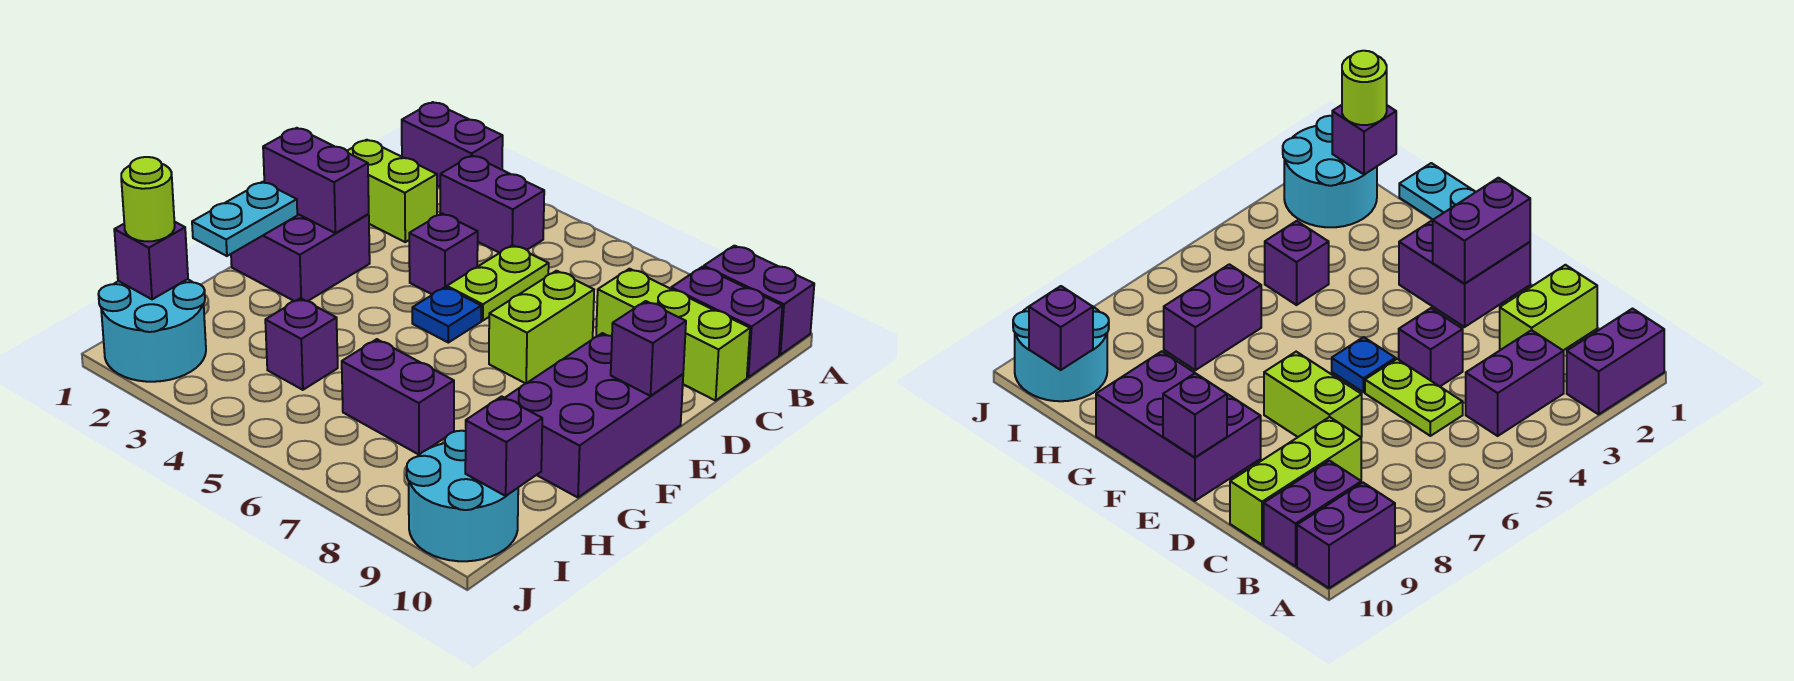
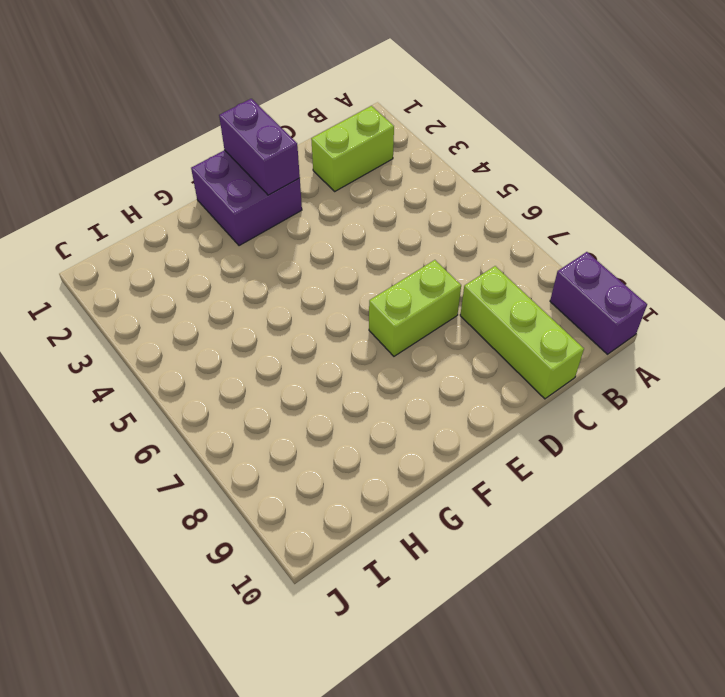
lime brick B2:C2 level 1 -> lime brick C1:C2 level 1
none -> purple brick A1:A2 level 1
none -> purple brick B3:B4 level 1
none -> purple brick B9:B10 level 1

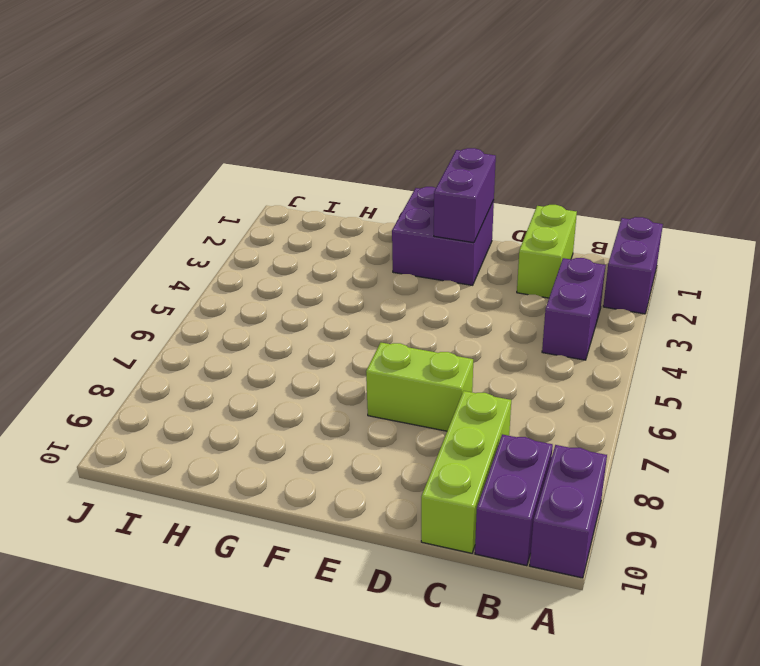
none -> lime plate C5:D5 level 1
none -> purple brick D4 level 1
none -> blue plate E5 level 1

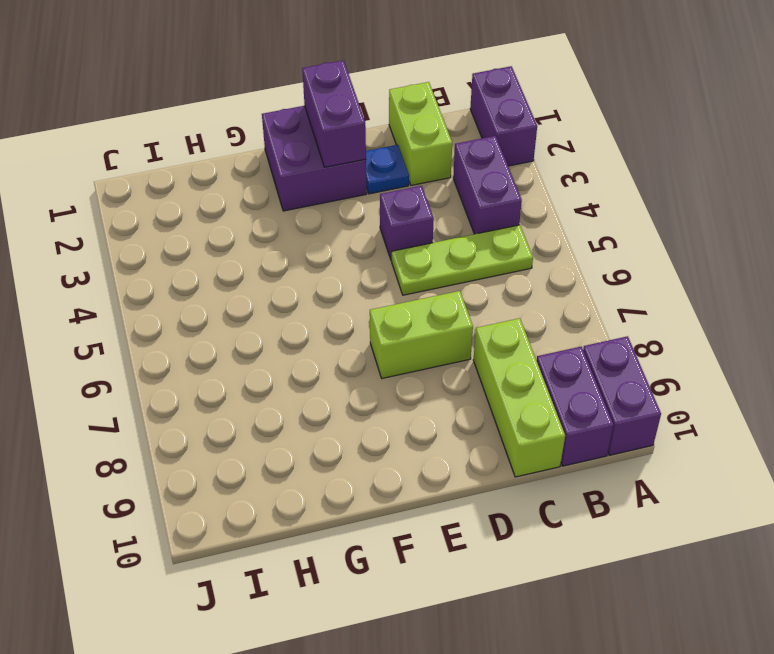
lime plate B5:D5 level 1 -> lime plate C5:D5 level 1
blue plate D2 level 1 -> blue plate E5 level 1
none -> purple brick E9:G10 level 1
none -> purple brick H4 level 1
none -> purple brick H6:H7 level 1

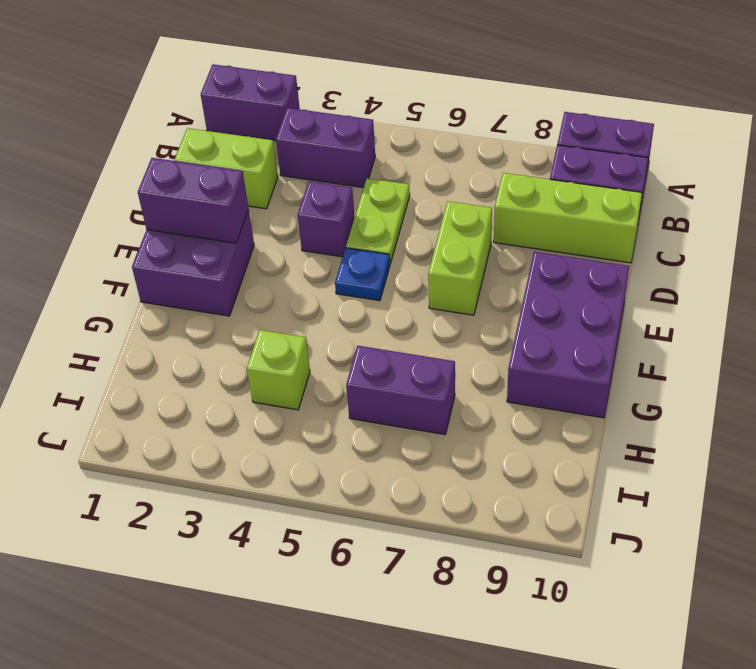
lime brick H4 level 1 -> purple brick H4 level 1
none -> cyan round brick I1:J2 level 1
none -> cyan round brick I9:J10 level 1
none -> purple brick E10 level 2

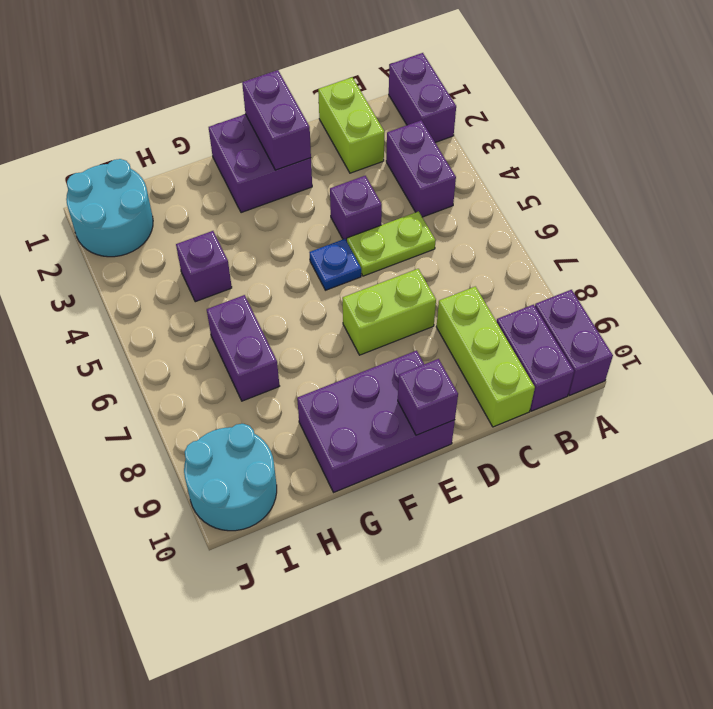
none -> cyan plate F1:G1 level 2
none -> purple brick I1 level 2
none -> purple brick I10 level 2

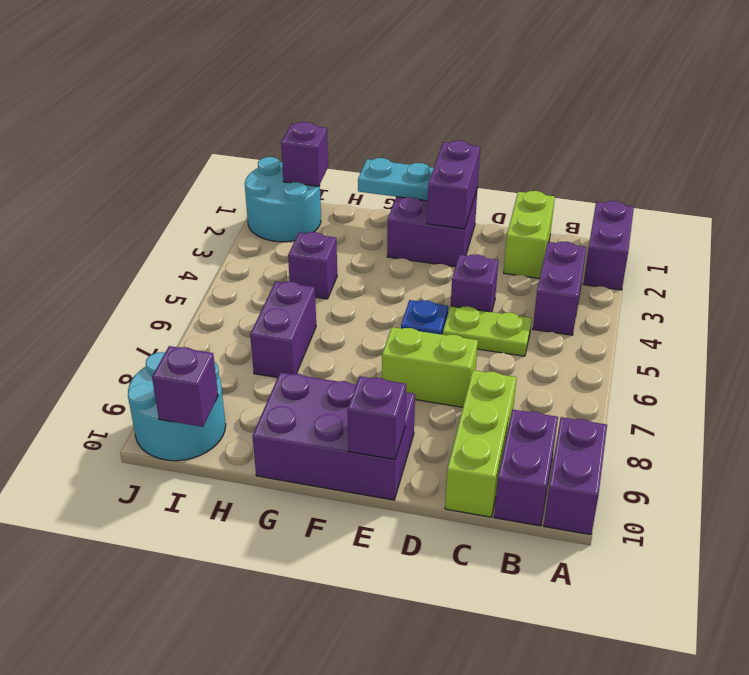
none -> lime round brick I1 level 3

